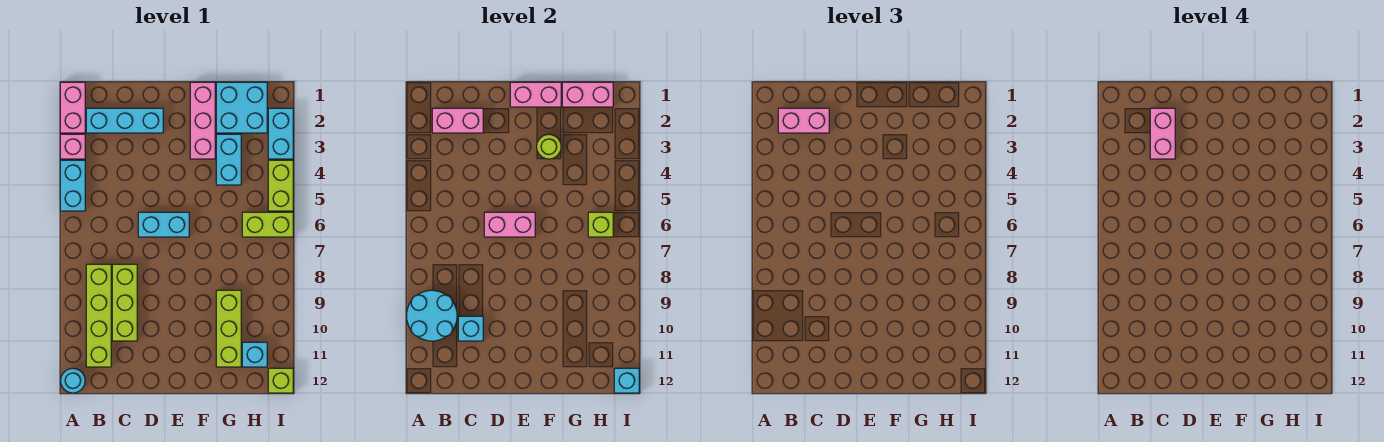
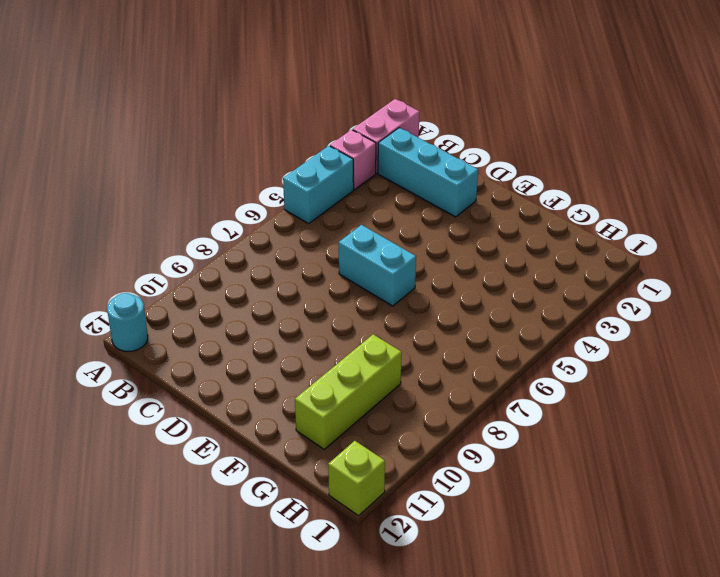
none -> lime brick B8:B11 level 1
none -> lime brick C8:C10 level 1
none -> pink brick F1:F3 level 1

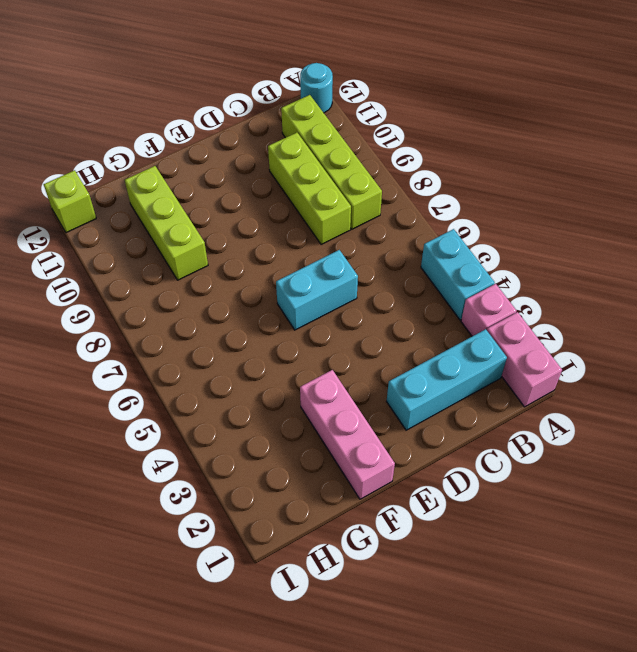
none -> cyan brick G1:H2 level 1
none -> cyan brick G3:G4 level 1
none -> lime brick H6:I6 level 1

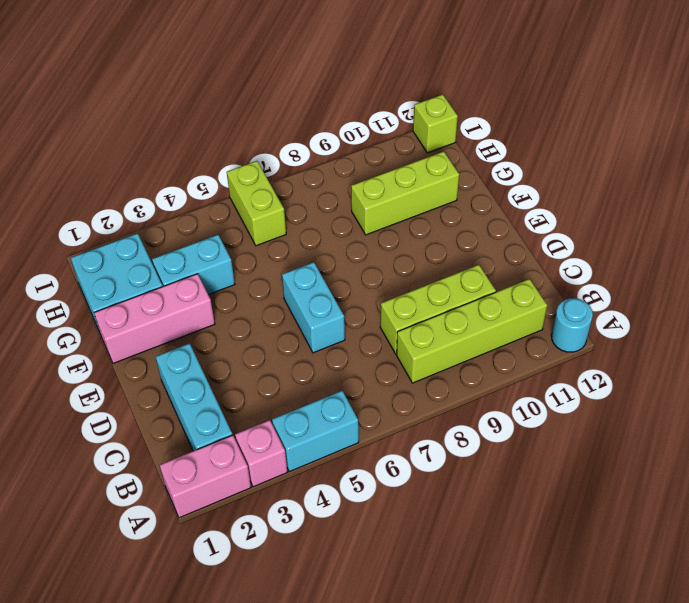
none -> cyan brick H11 level 1
none -> cyan brick I2:I3 level 1
none -> lime brick I4:I5 level 1

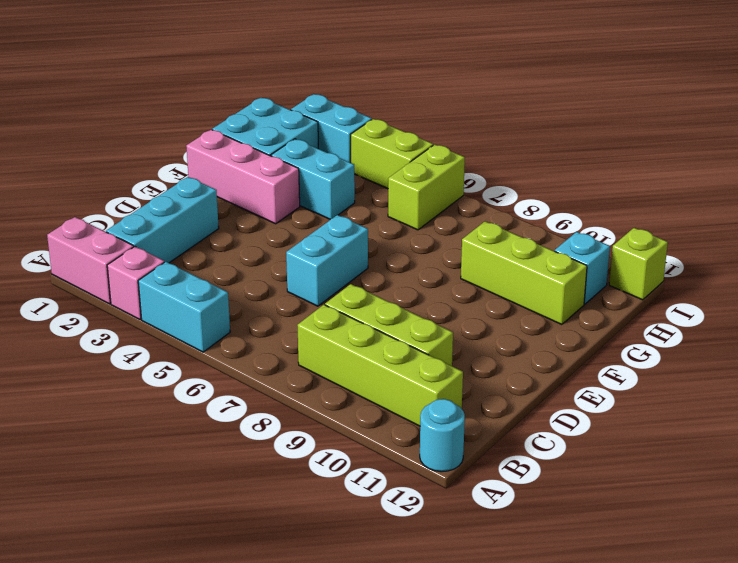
none -> cyan round brick A9:B10 level 2
none -> pink brick B2:C2 level 2
none -> cyan brick C10 level 2

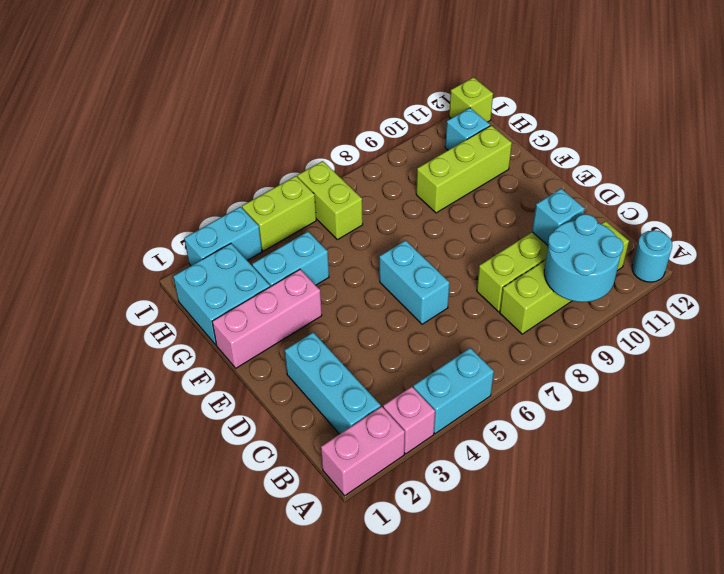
none -> pink brick B2:C2 level 2
none -> pink brick D6:E6 level 2
none -> pink brick E1:F1 level 2

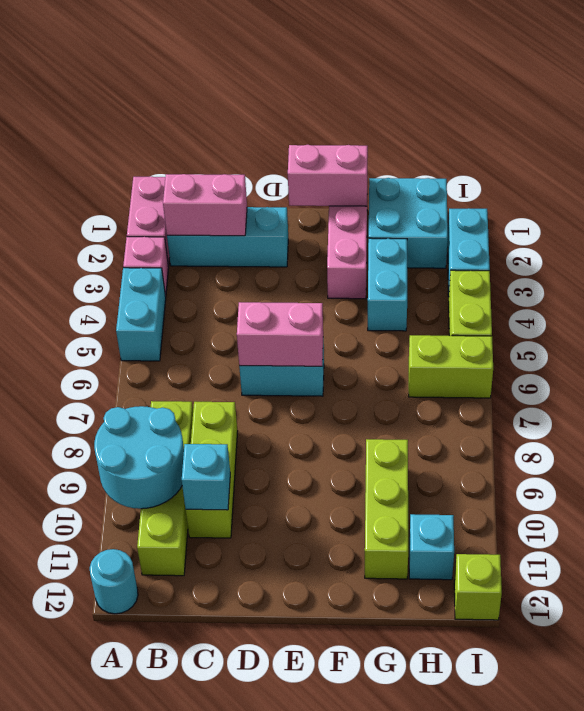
none -> lime round brick F3 level 2
none -> pink brick G1:H1 level 2
none -> lime brick H6 level 2

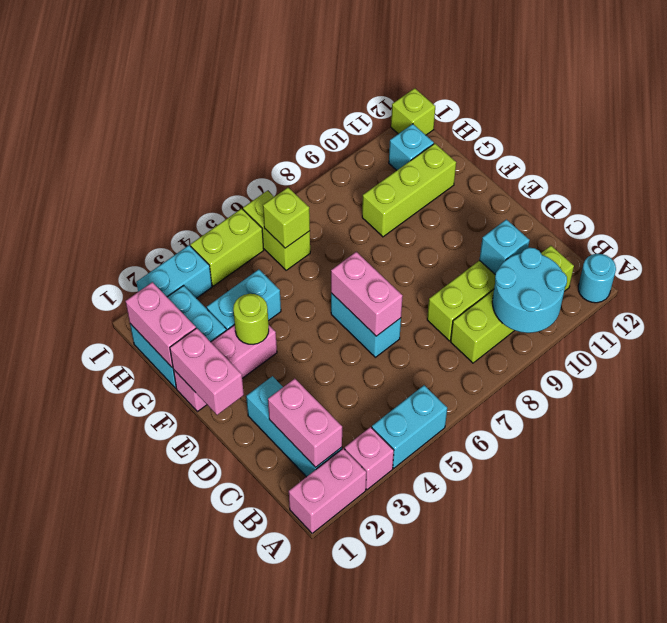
none -> cyan brick I12 level 2
none -> pink brick B2:C2 level 3
none -> pink brick C2:C3 level 4

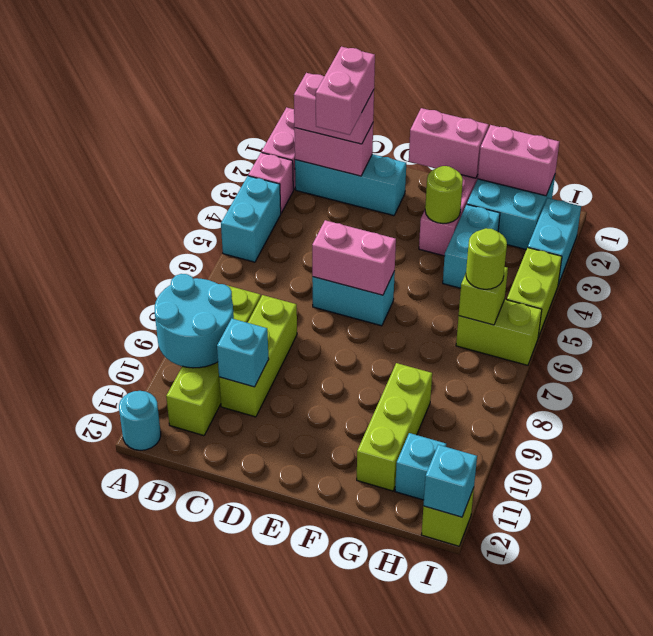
lime round brick H6 level 3 -> none

